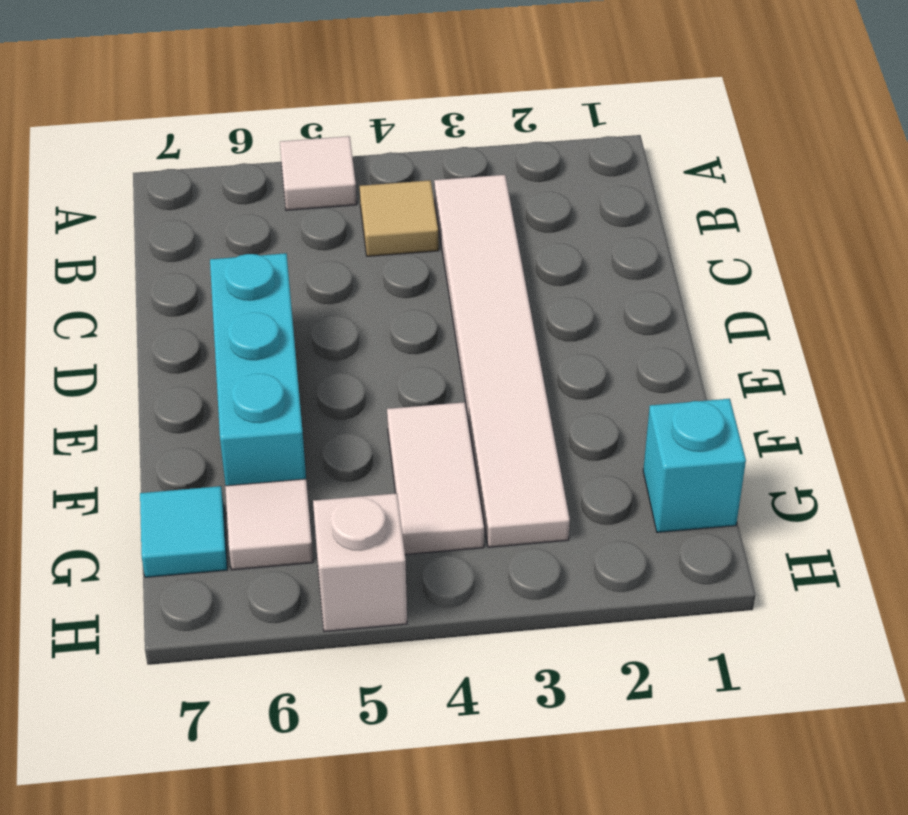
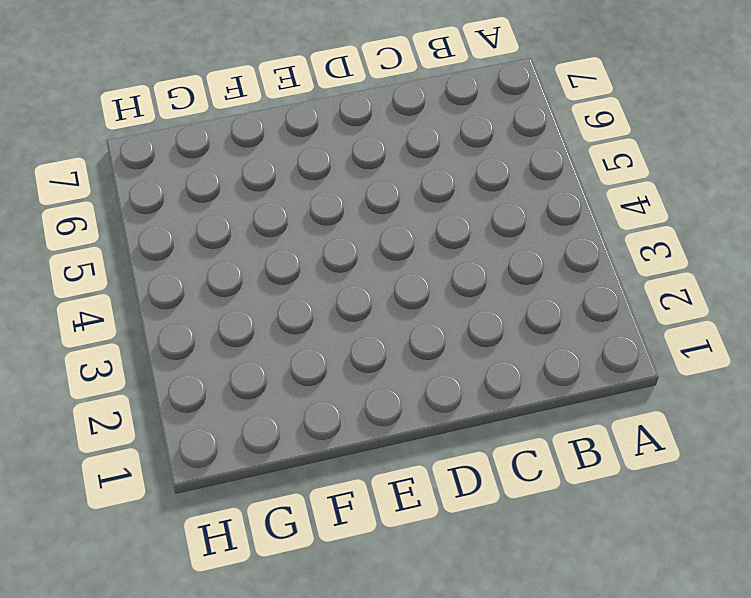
none -> white tile A5 level 1
none -> white tile B3:G3 level 1

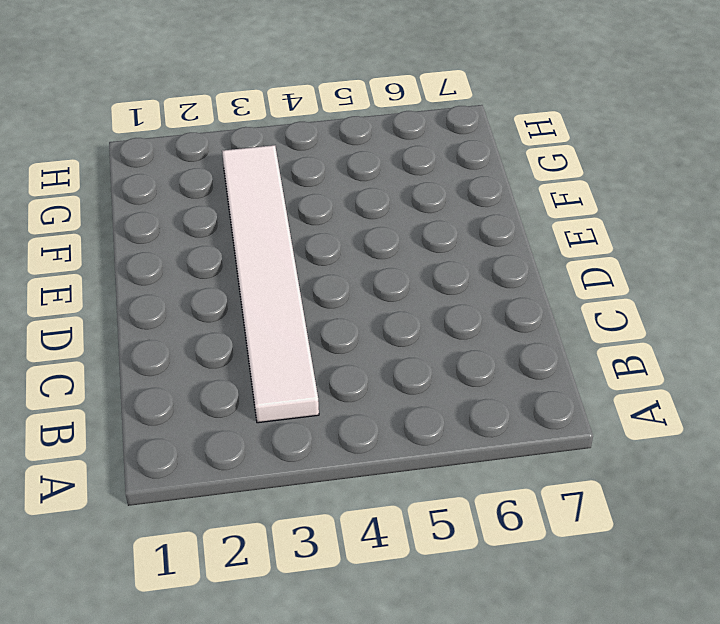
none -> white tile A5 level 1
none -> tan tile B4 level 1

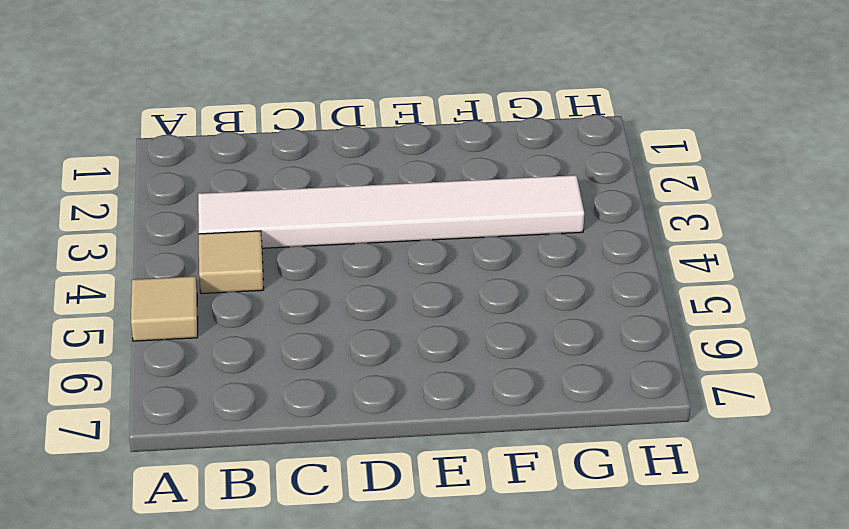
tan tile A5 level 1 -> white tile A5 level 1
none -> cyan brick D6:F6 level 1
none -> white tile F4:G4 level 1

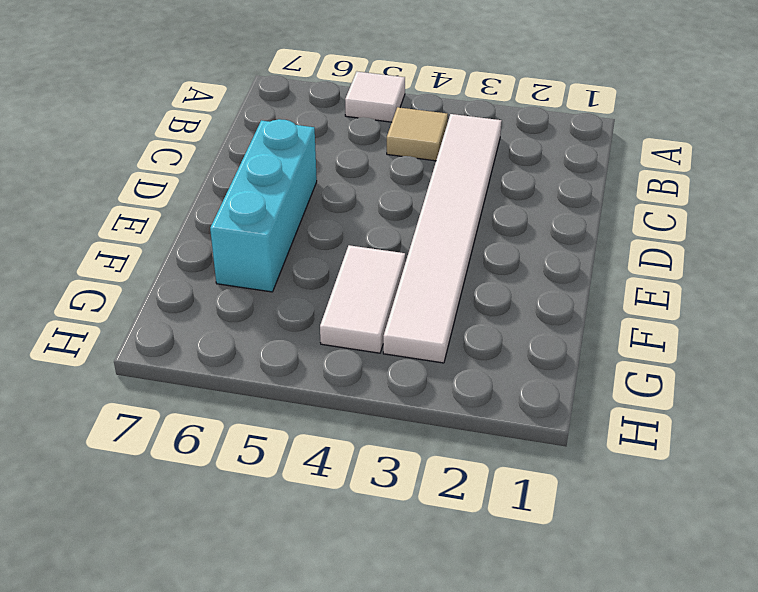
none -> cyan brick G1 level 1
none -> white tile G6 level 1

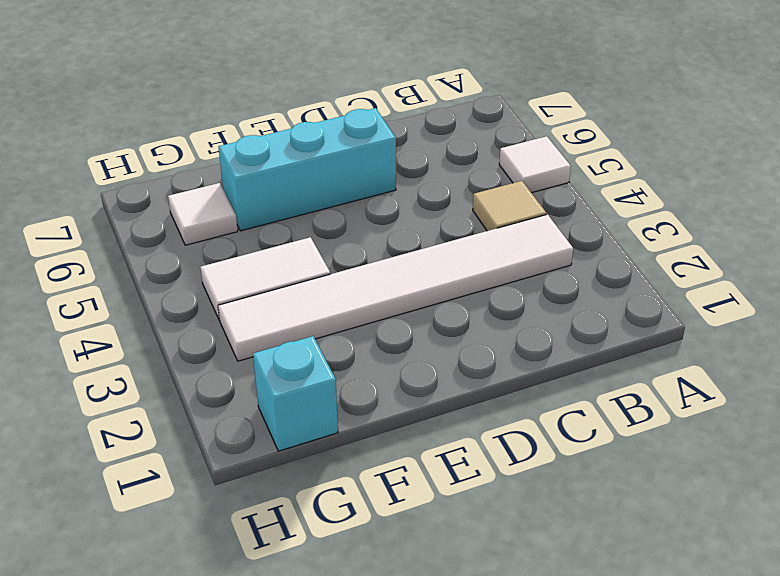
none -> cyan tile G7 level 1
none -> white brick H5 level 1

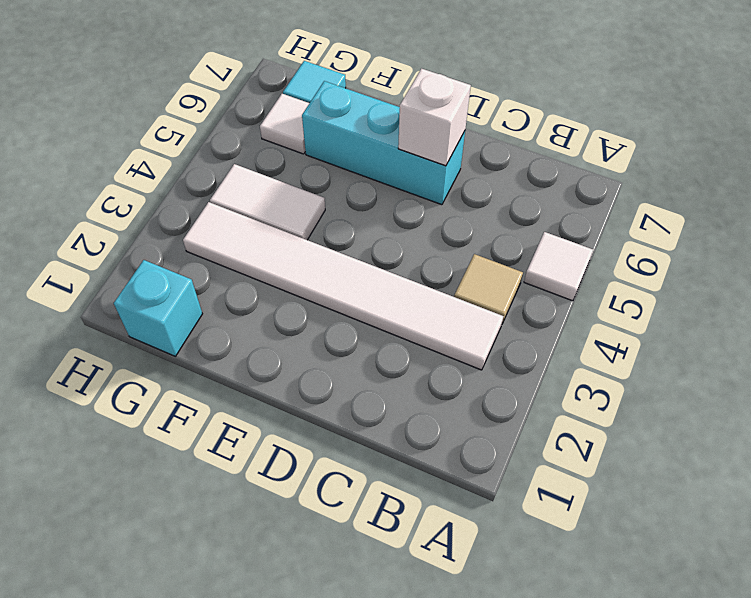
white brick D6 level 2 -> white brick H5 level 1

